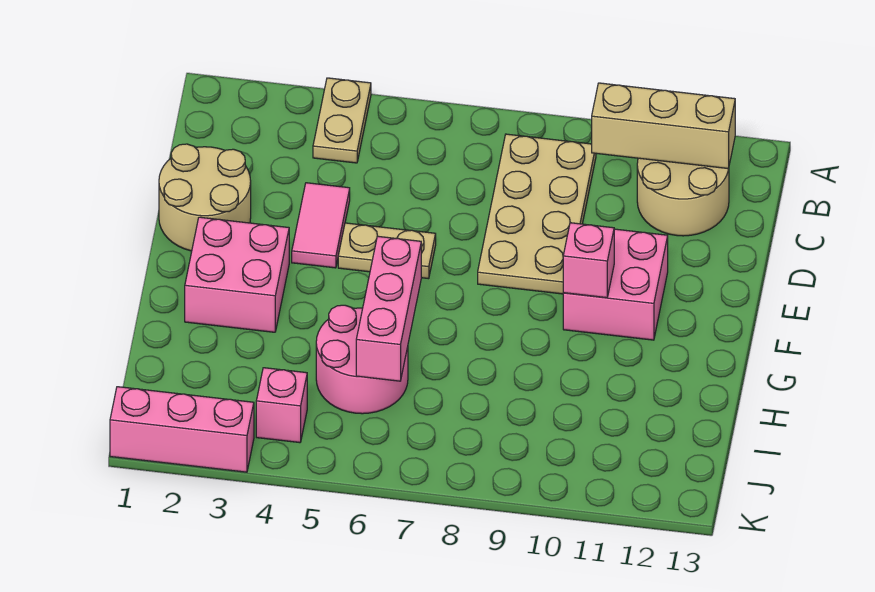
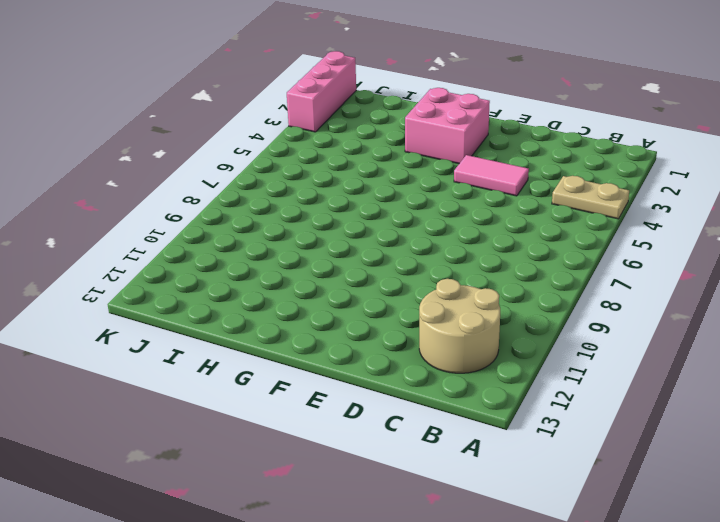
none -> tan plate B8:E9 level 1
none -> tan round brick D1:E2 level 1
none -> tan plate E5:E6 level 1

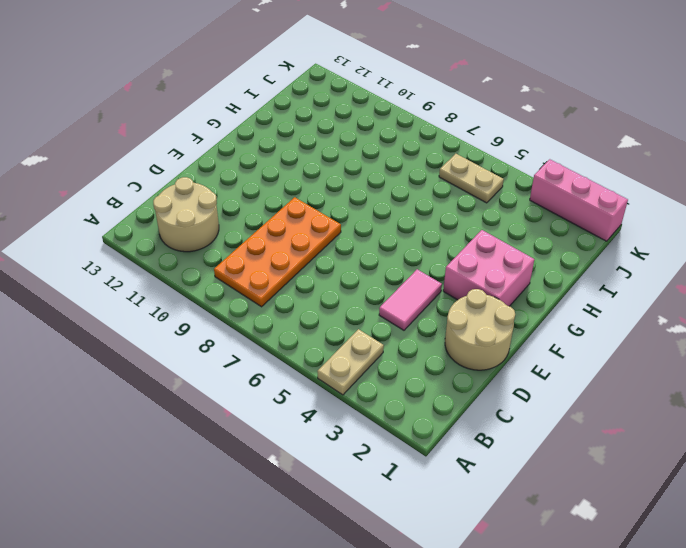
orange plate B8:E9 level 1 -> tan plate B8:E9 level 1
tan plate J5:J6 level 1 -> tan plate E5:E6 level 1
none -> pink brick E10:F11 level 1
none -> pink round brick H5:I6 level 1
none -> pink brick J4 level 1

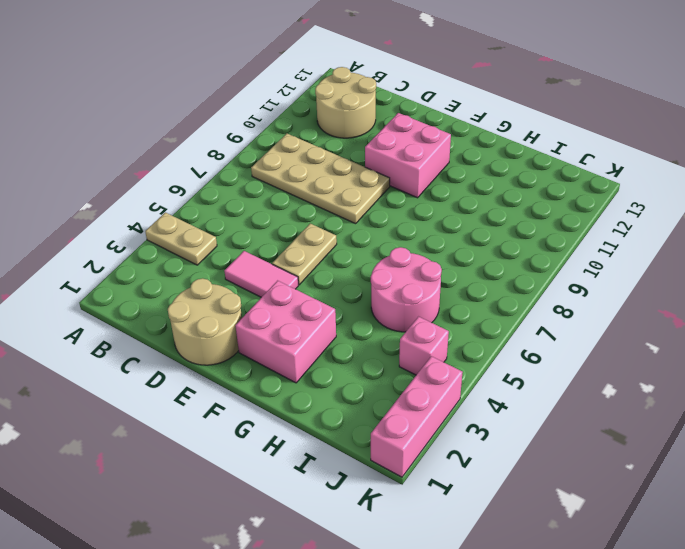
none -> tan brick B10:B12 level 2
none -> pink brick F10 level 2
none -> pink brick G6:I6 level 2

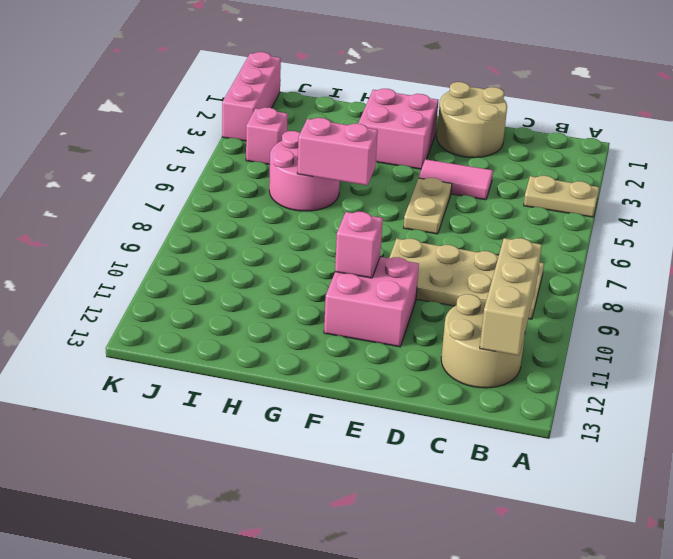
pink brick G6:H6 level 2 -> pink brick G6:I6 level 2

